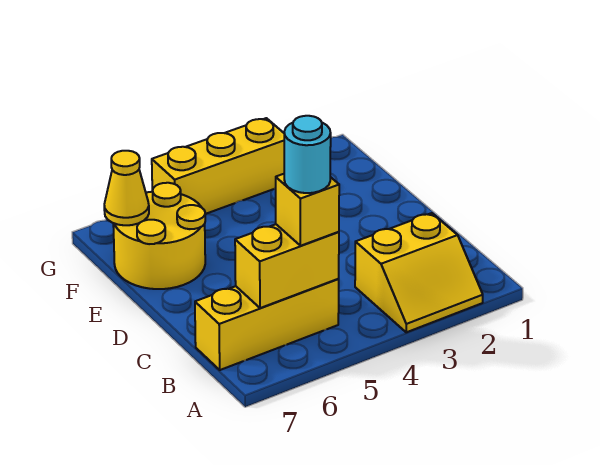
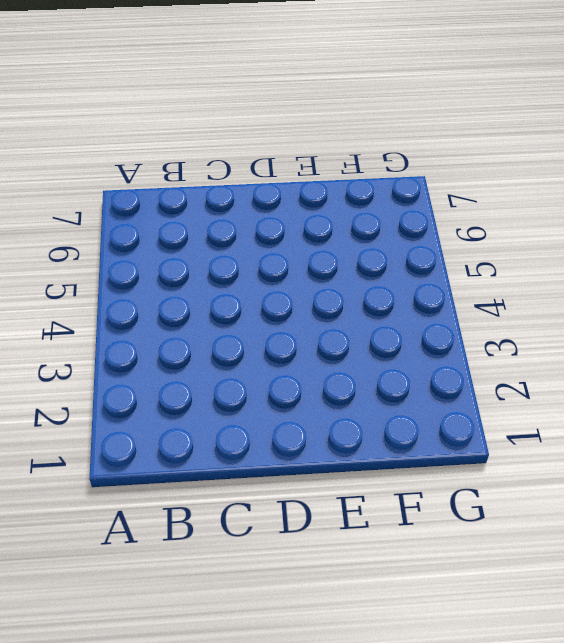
none -> yellow slope A2:B3 level 1 top B
none -> yellow brick B5:B7 level 1

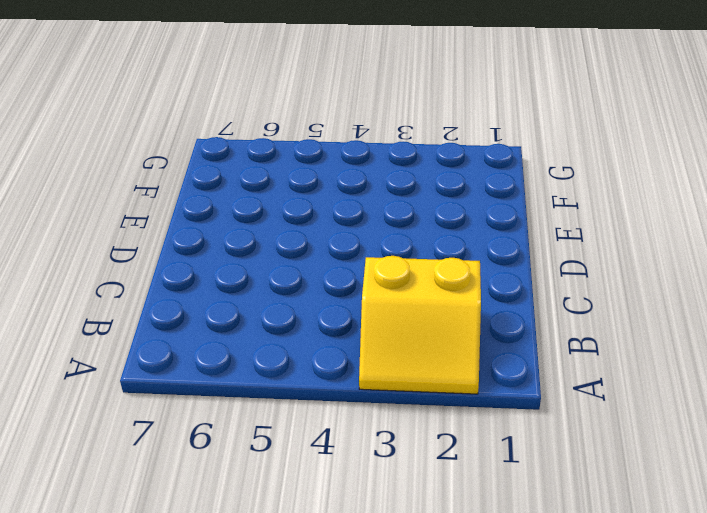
none -> yellow brick B5:B7 level 1
none -> yellow round brick E6:F7 level 1

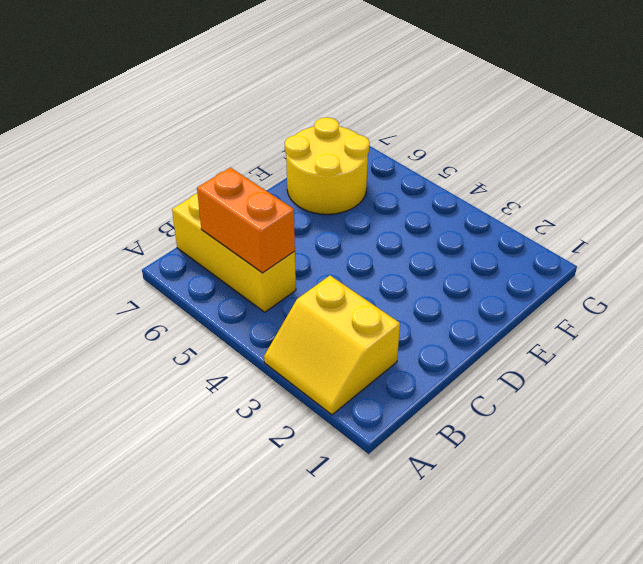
orange brick B5:B6 level 2 -> yellow brick B5:B6 level 2
none -> yellow brick G3:G5 level 1
none -> yellow cone F7 level 2

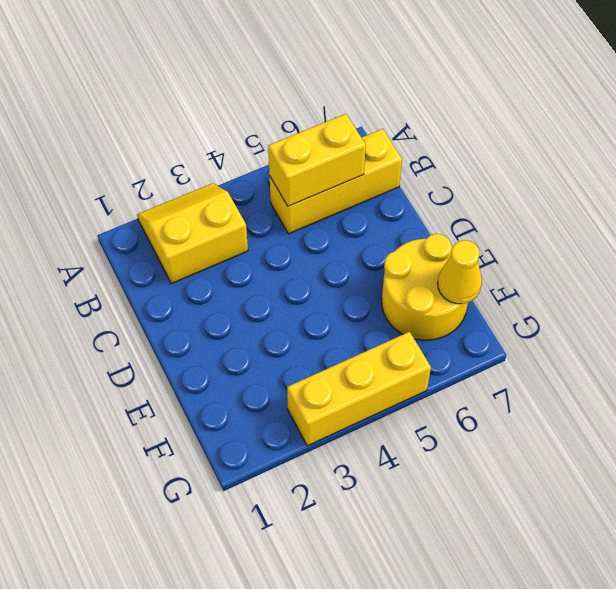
none -> yellow brick B5 level 3
none -> cyan round brick B5 level 4

